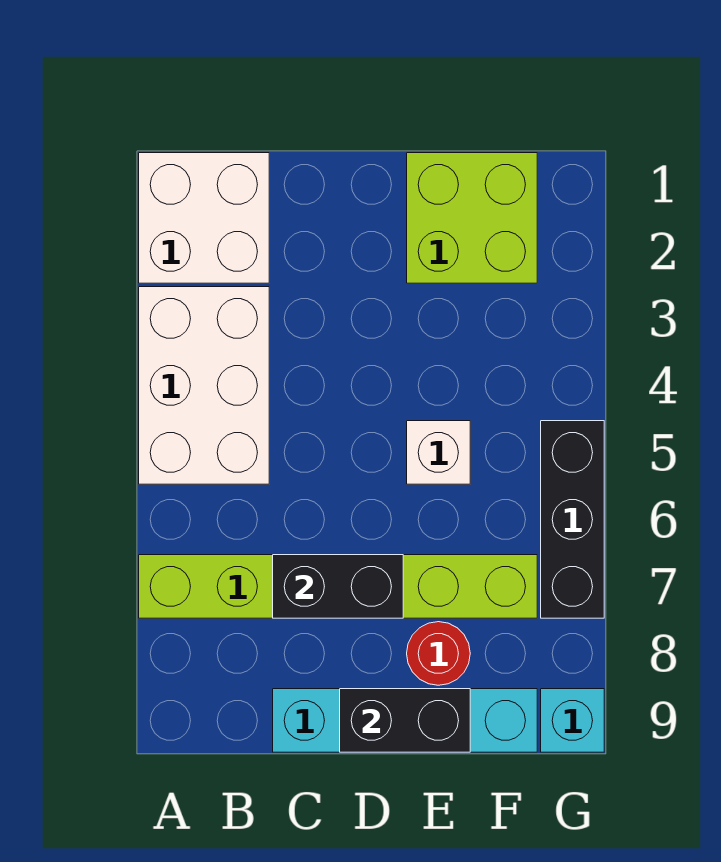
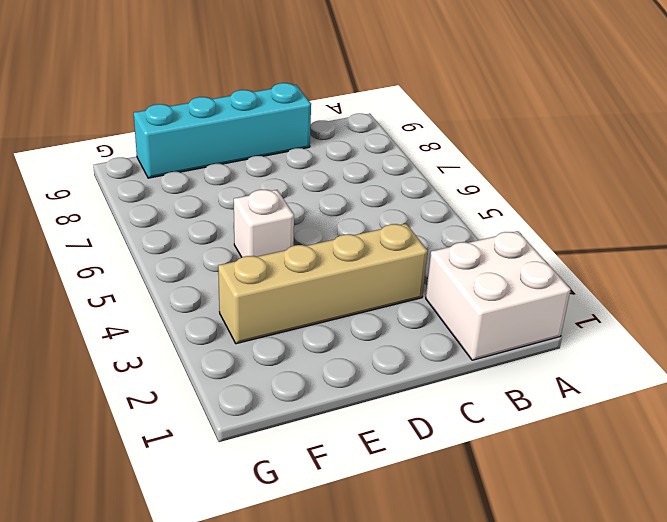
tan brick C3:F3 level 1 -> none
none -> white brick A3:B5 level 1
none -> lime brick A7:F7 level 1

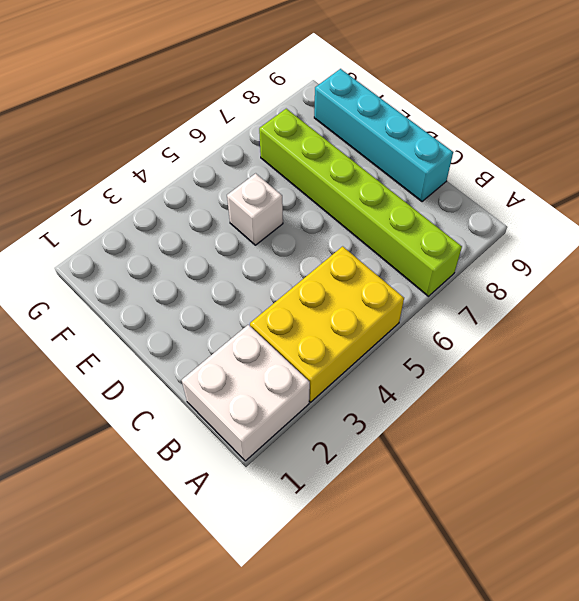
yellow brick A3:B5 level 1 -> white brick A3:B5 level 1
none -> lime brick E1:F2 level 1
none -> red round brick E8 level 1

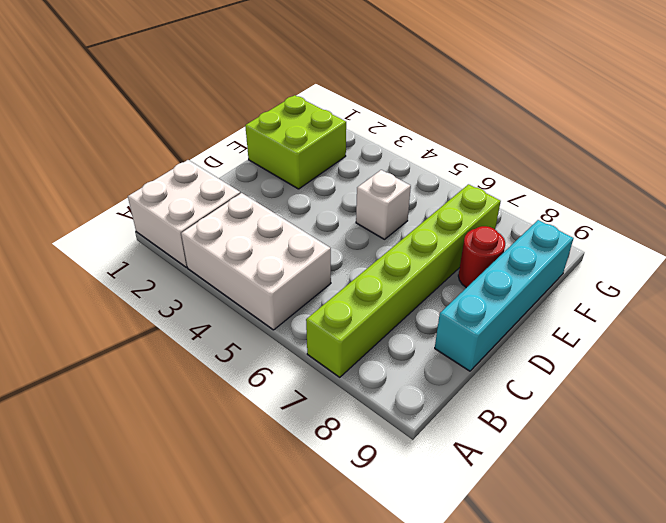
none -> black brick G5:G7 level 1
none -> cyan brick G9 level 1

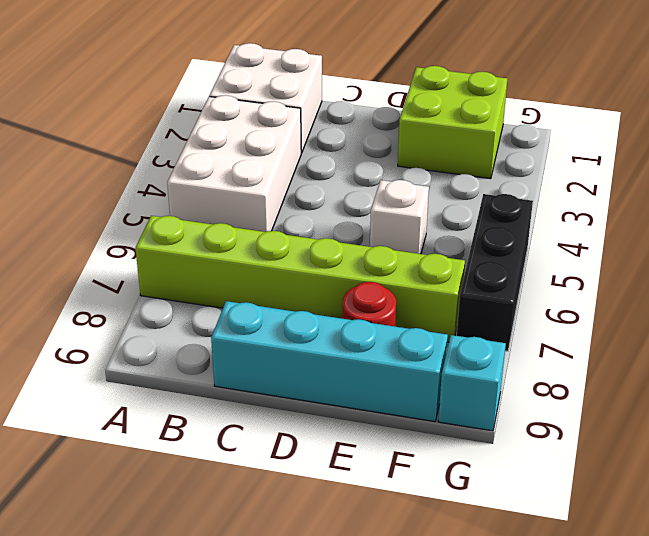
none -> black brick C7:D7 level 2
none -> black brick D9:E9 level 2

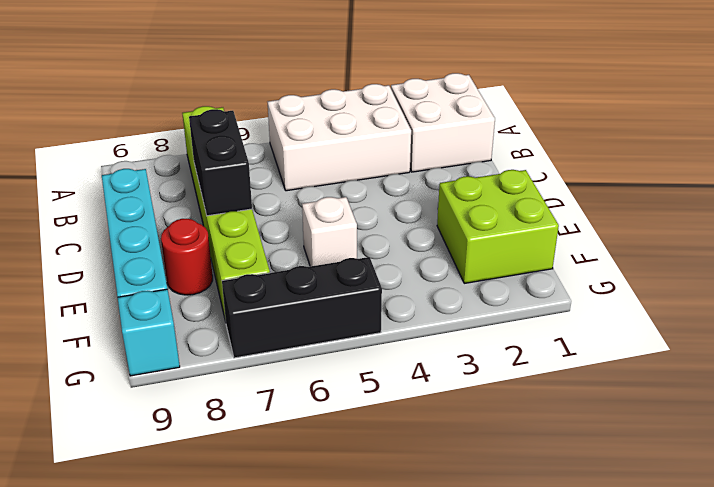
none -> black brick D9:E9 level 2

